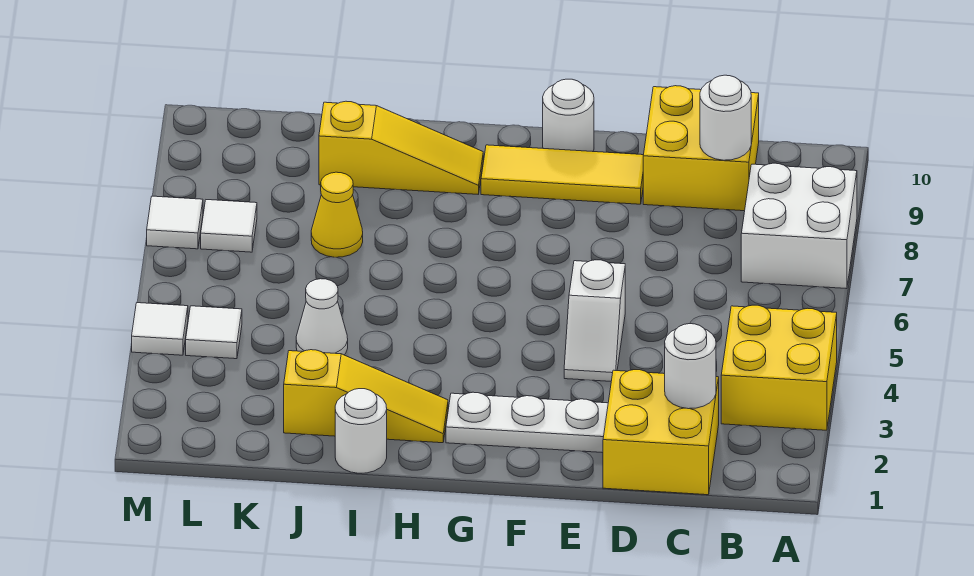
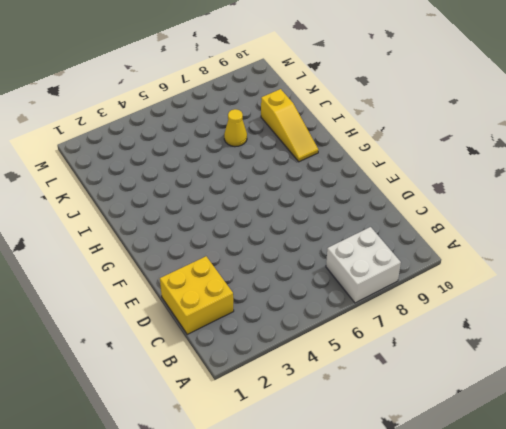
none -> yellow brick A3:B4 level 1
none -> yellow brick C9:D10 level 1
none -> white plate E2:G2 level 1

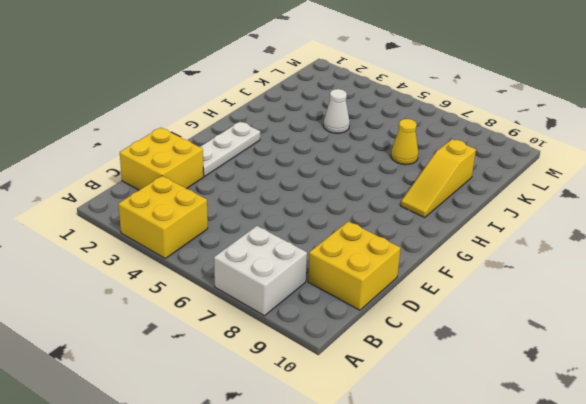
none -> white slope E4:E5 level 1 top 5
none -> yellow tile E9:G9 level 1
none -> white round brick F10 level 1

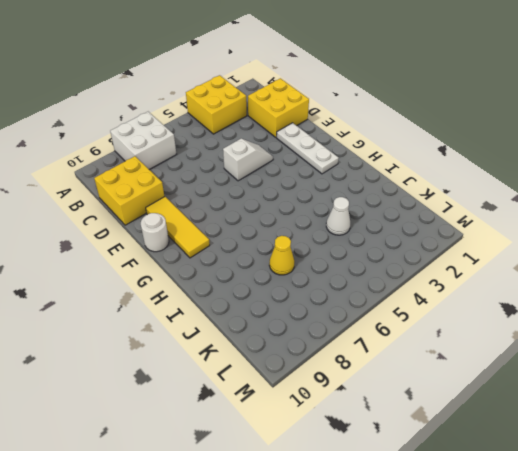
none -> yellow slope H2:J2 level 1 top J
none -> yellow slope H9:J9 level 1 top J
none -> white round brick I1 level 1

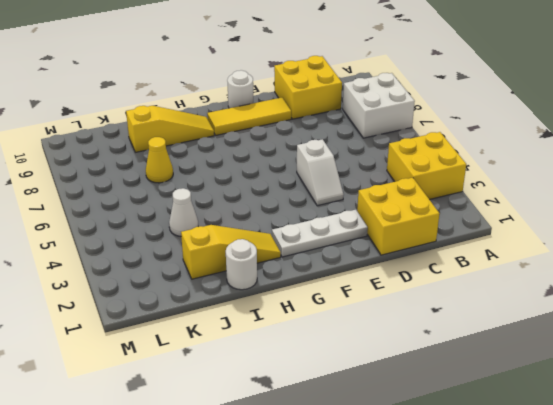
none -> white tile L4 level 1
none -> white tile L7 level 1
none -> white tile M4 level 1

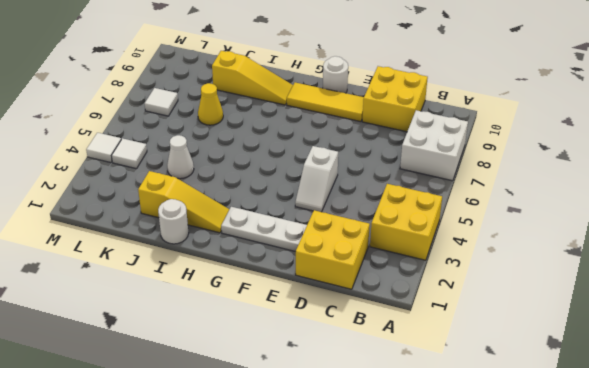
none -> white tile M7 level 1
none -> white round brick C2 level 2
none -> white round brick C9 level 2

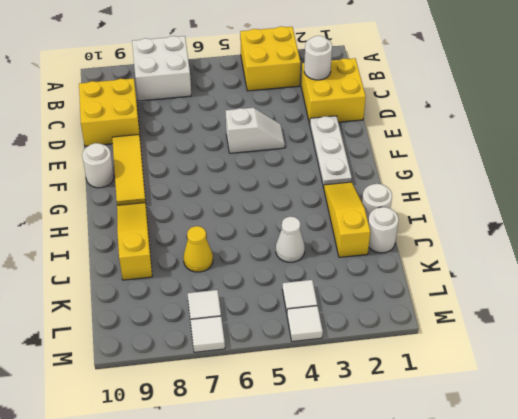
white round brick J1 level 1 -> white round brick C9 level 2

